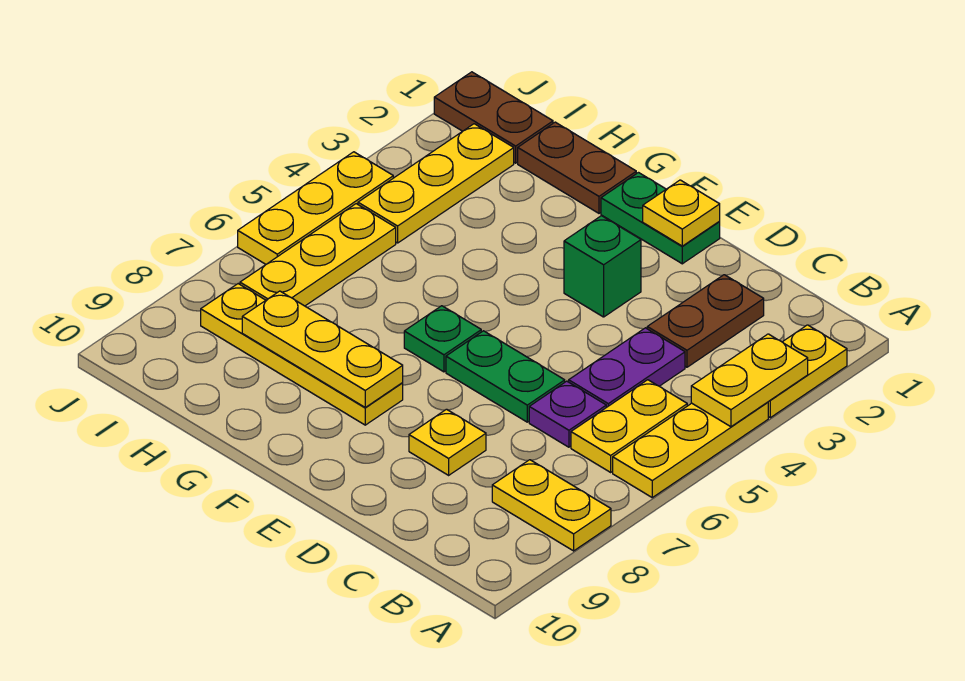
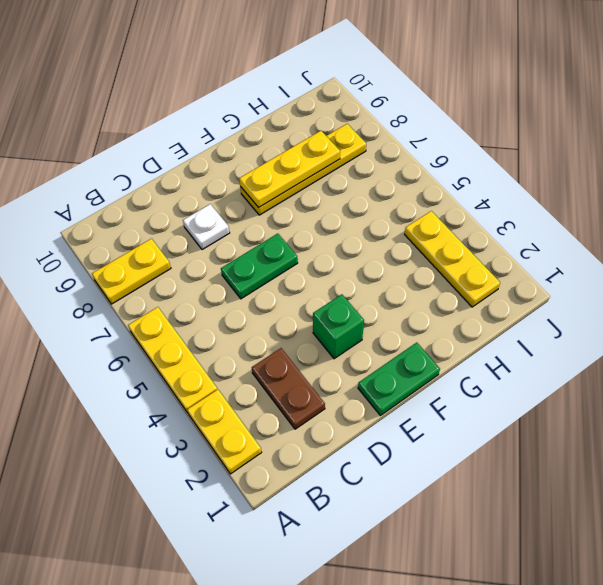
white plate D8 level 1 -> yellow plate D8 level 1
none -> yellow plate B5:B6 level 1
none -> purple plate C4:C5 level 1
none -> purple plate C6 level 1

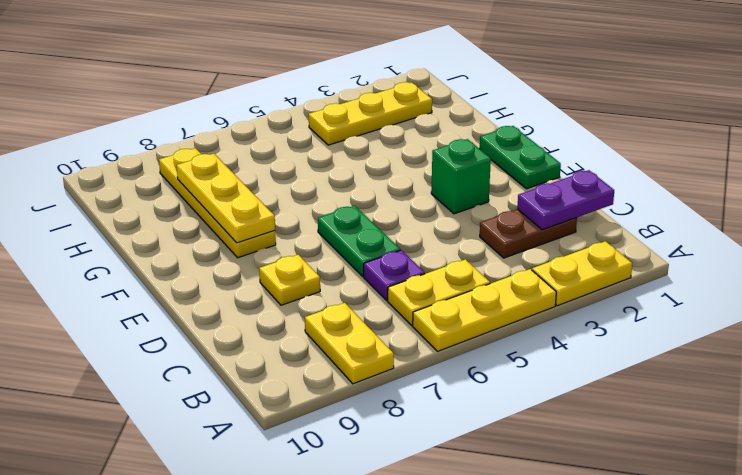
purple plate C1:C2 level 2 -> purple plate C4:C5 level 1
none -> green plate F6 level 1
none -> brown plate G1:H1 level 1
none -> brown plate I1:J1 level 1

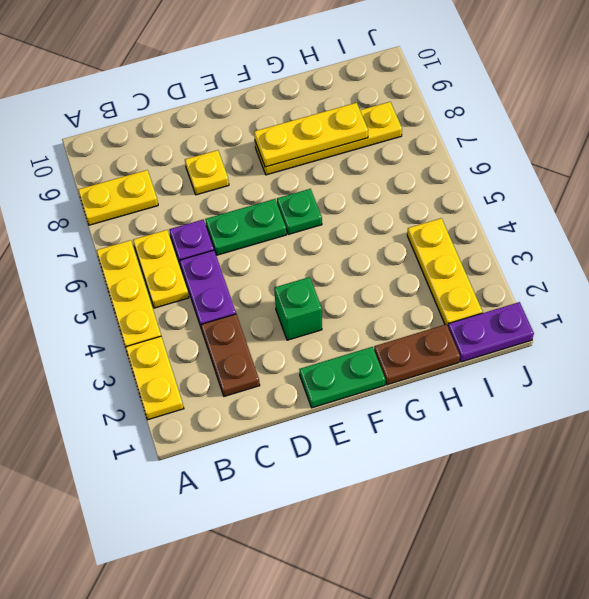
purple plate I1:J1 level 1 -> brown plate I1:J1 level 1
none -> yellow plate I5:I7 level 1
none -> yellow plate J4:J6 level 1
none -> yellow plate A3:A4 level 2

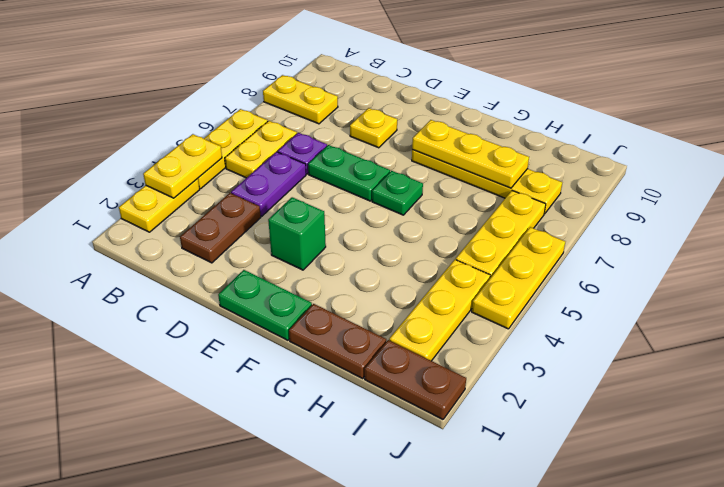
none -> yellow plate E1 level 2

